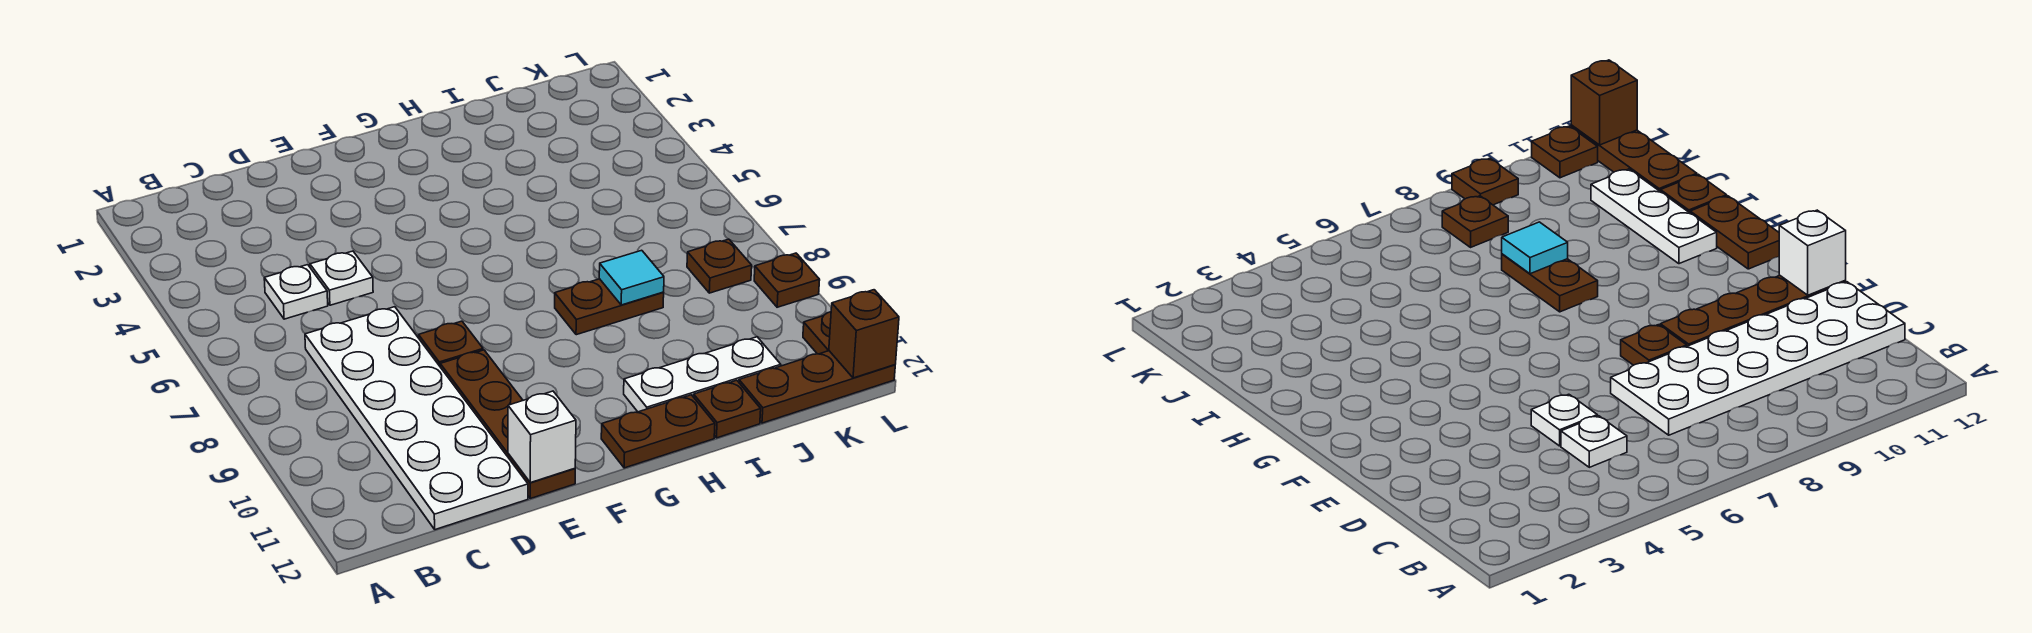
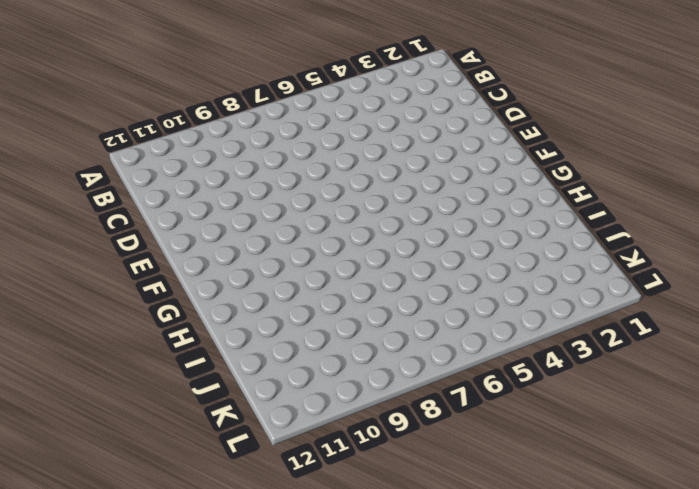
none -> white plate C5 level 1
none -> white plate C7:D12 level 1
none -> white plate D5 level 1

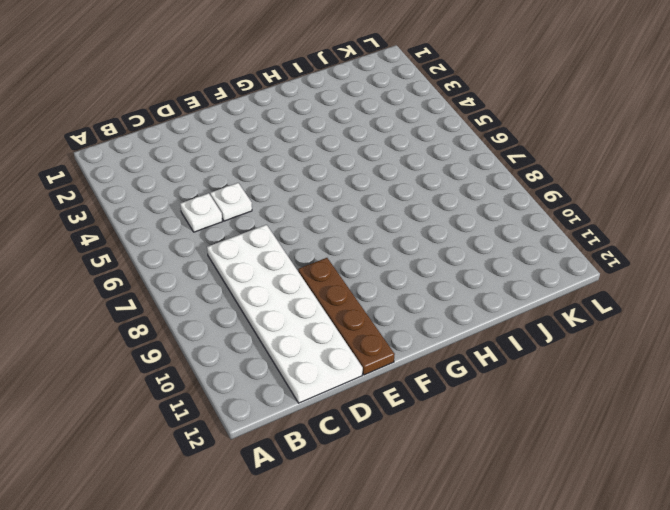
none -> brown plate E8 level 1
none -> brown plate G12:H12 level 1
none -> brown plate H8:I8 level 1

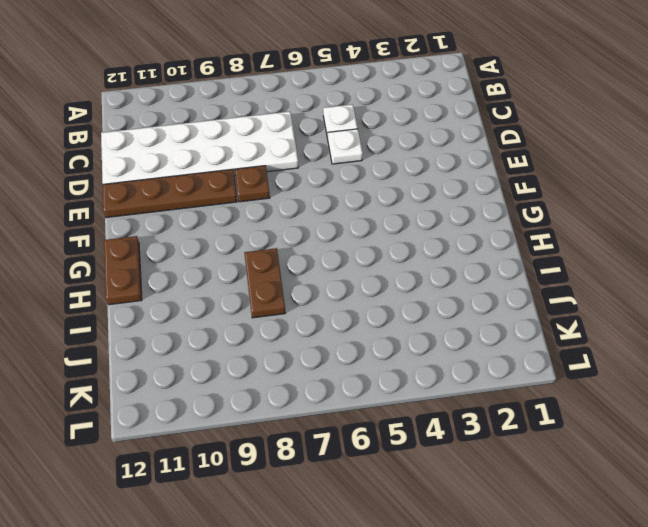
none -> white plate H11:J11 level 1
none -> brown plate I12 level 1
none -> brown plate J12:L12 level 1

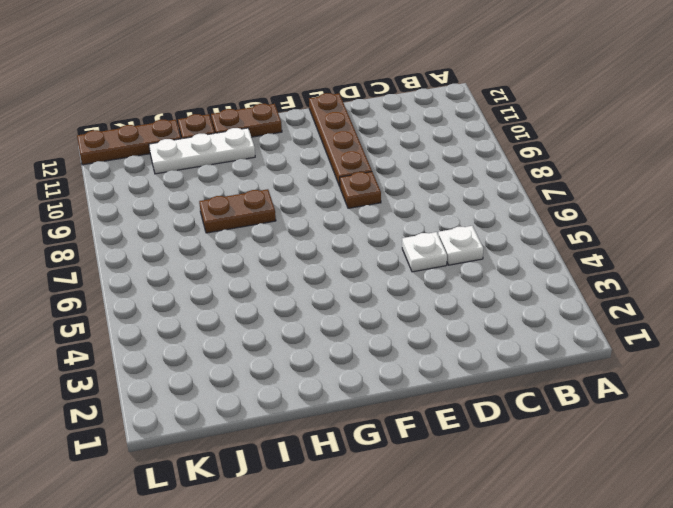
none -> white plate C7:D12 level 1
none -> brown plate K8 level 1
none -> brown plate L9 level 1

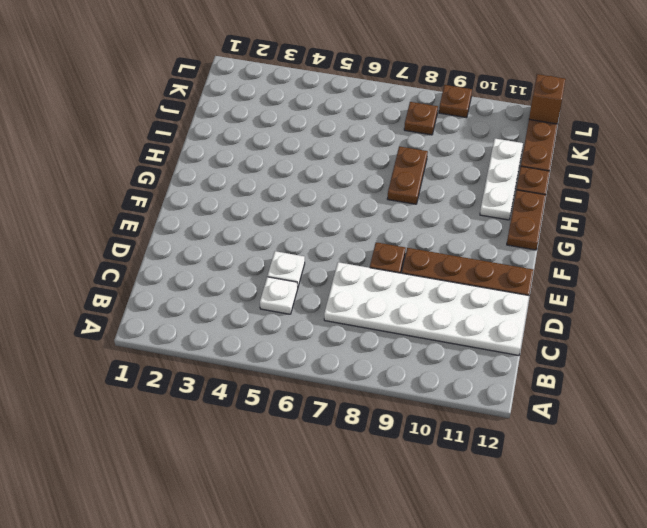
none -> brown plate L11 level 1
none -> white brick E12 level 2
none -> cyan tile I8 level 2

